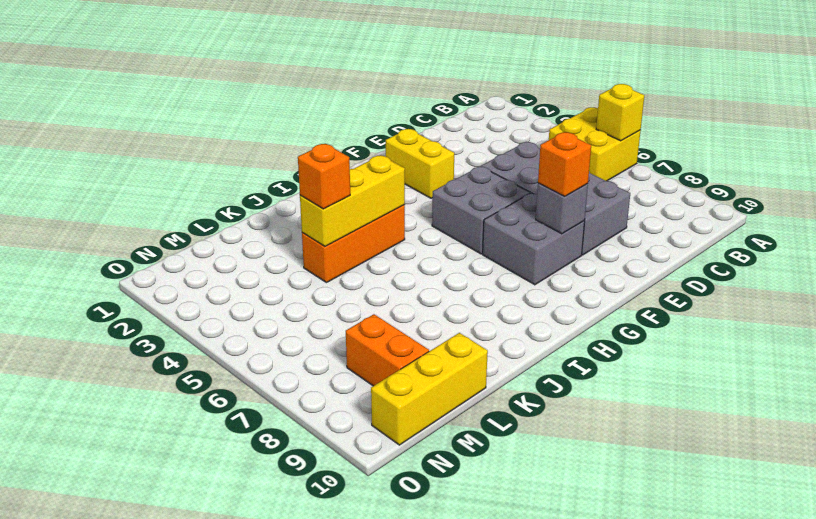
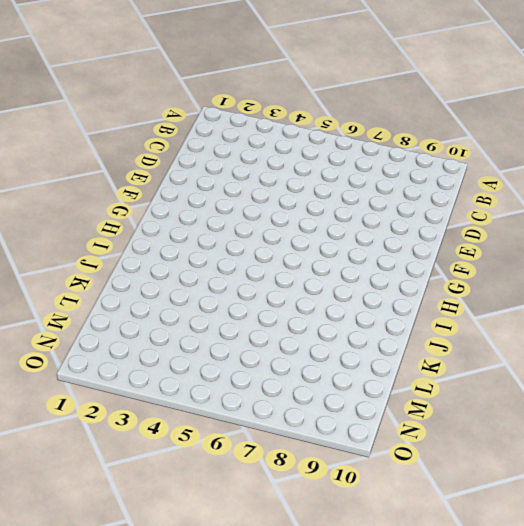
none -> yellow brick A5:B6 level 1
none -> grey brick D5:E8 level 1
none -> yellow brick F2:F3 level 1

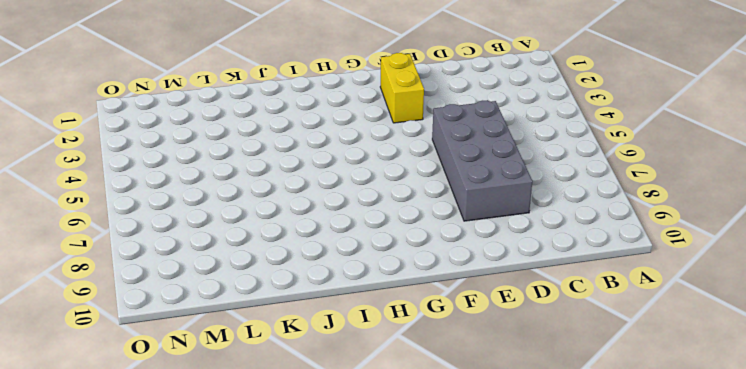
none -> yellow brick A5:B6 level 1
none -> grey brick F5:G6 level 1
none -> grey brick F7:G8 level 1

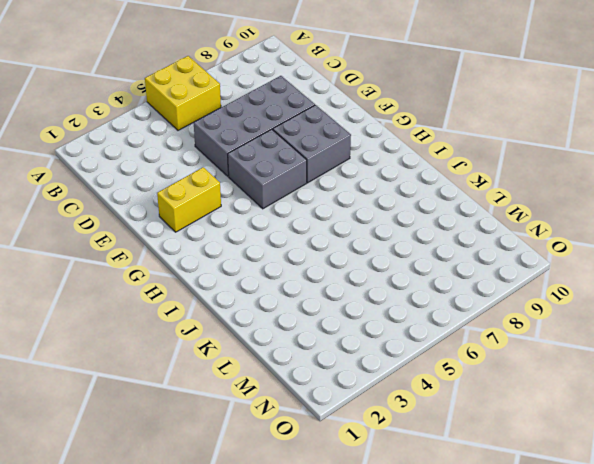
none -> orange brick I4:K4 level 1
none -> yellow brick L10:N10 level 1
none -> orange brick M8:M9 level 1

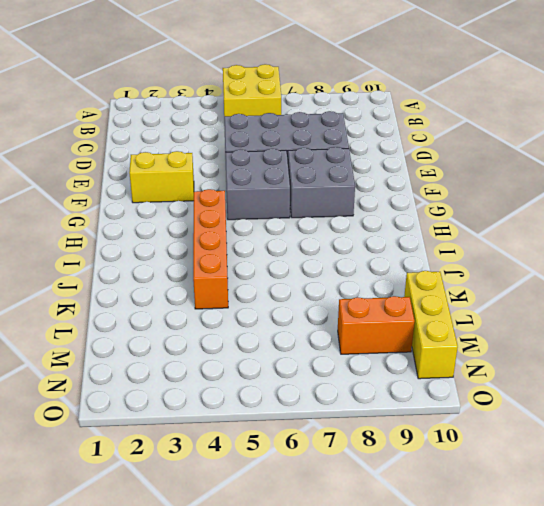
orange brick H4:K4 level 1 -> orange brick I4:K4 level 1
none -> yellow brick A6 level 2
none -> grey brick F8 level 2
none -> yellow brick I4:K4 level 2

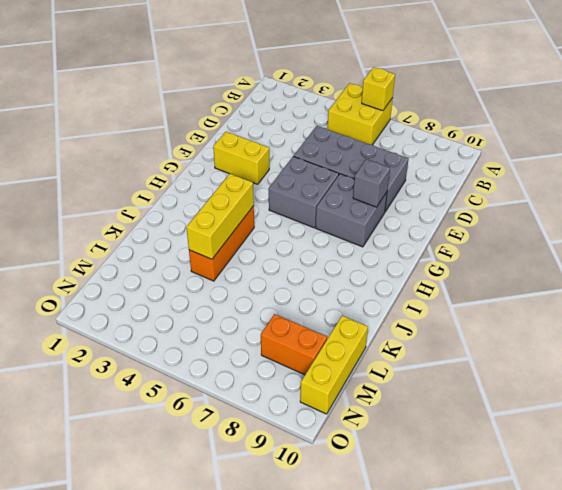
none -> orange brick F8 level 3
none -> orange brick K4 level 3

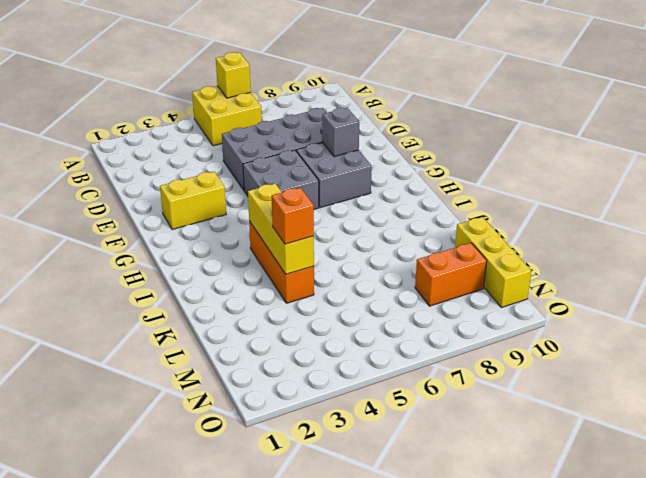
none -> orange brick F8 level 3

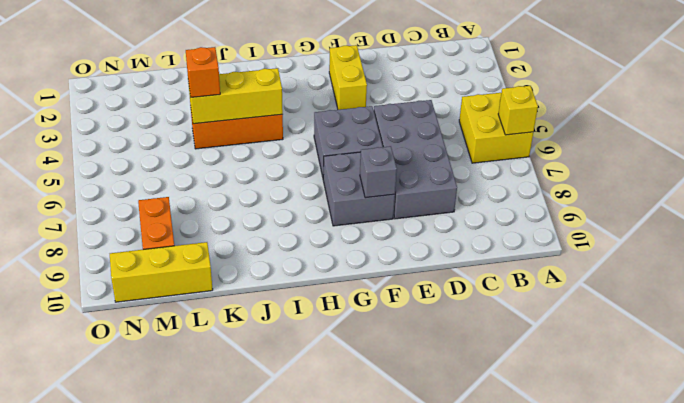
none -> orange brick F8 level 3

